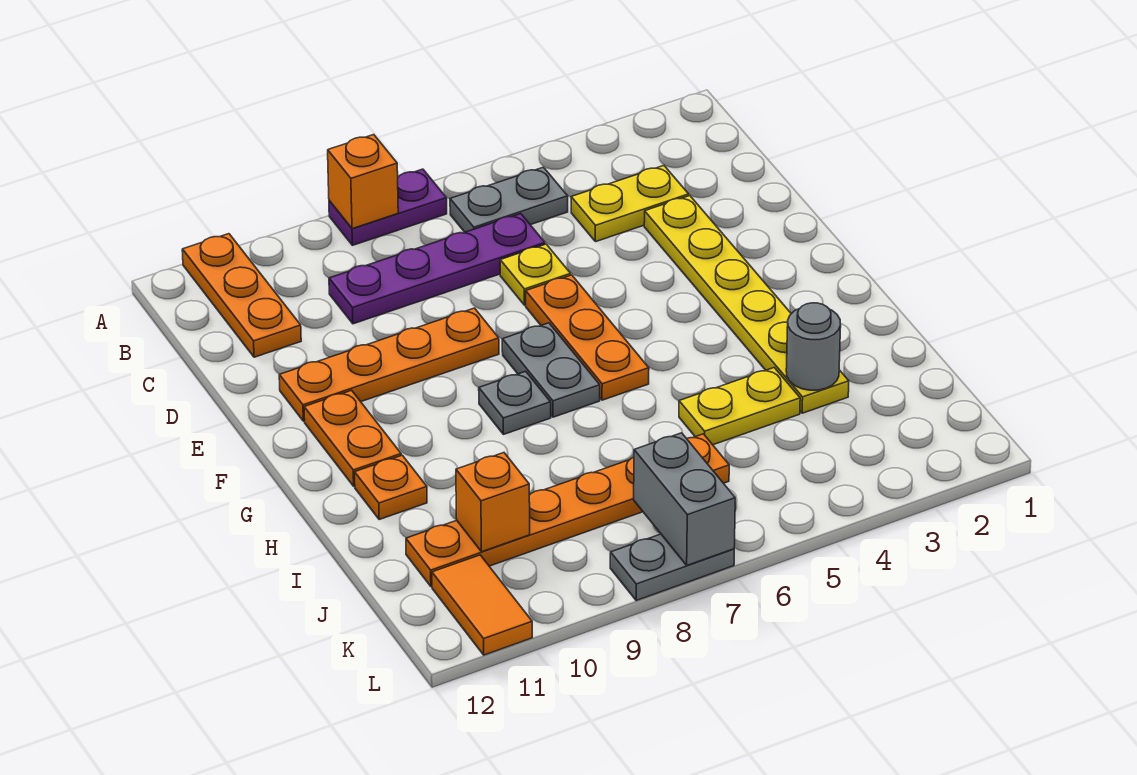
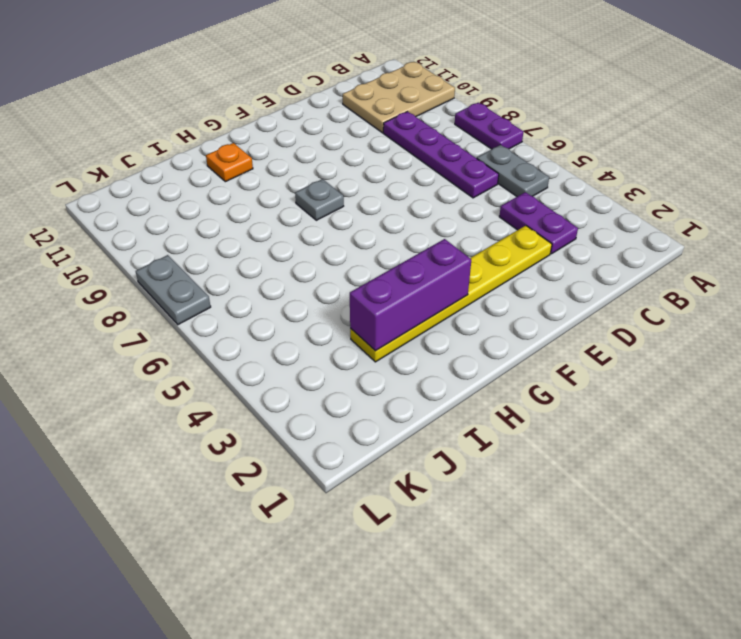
tan plate A10:C11 level 1 -> orange plate A11:C11 level 1
purple plate C3:C4 level 1 -> yellow plate C3:C4 level 1
purple brick G3:I3 level 2 -> grey round brick I3 level 2
none -> yellow plate D6 level 1
none -> orange plate E6:G6 level 1
none -> orange plate E8:E11 level 1

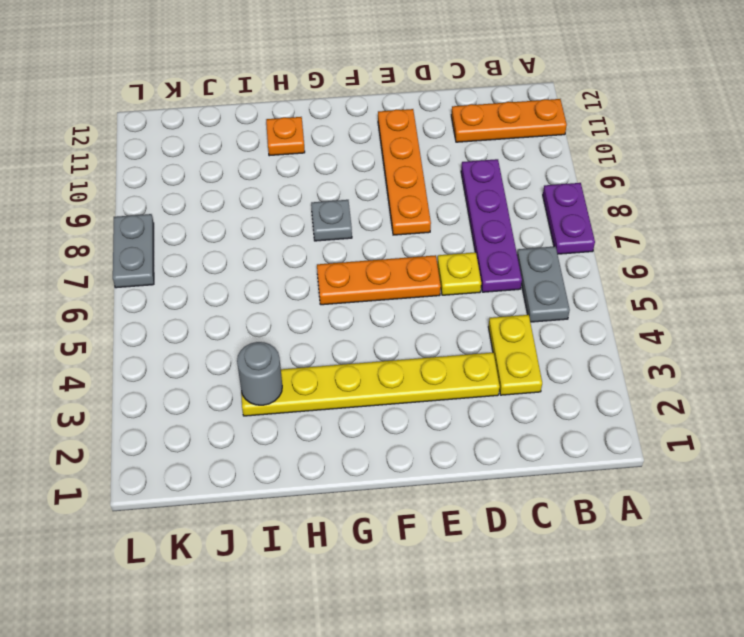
none -> grey plate F7:G7 level 1
none -> orange plate F11:G11 level 1
none -> yellow plate I4:I5 level 1

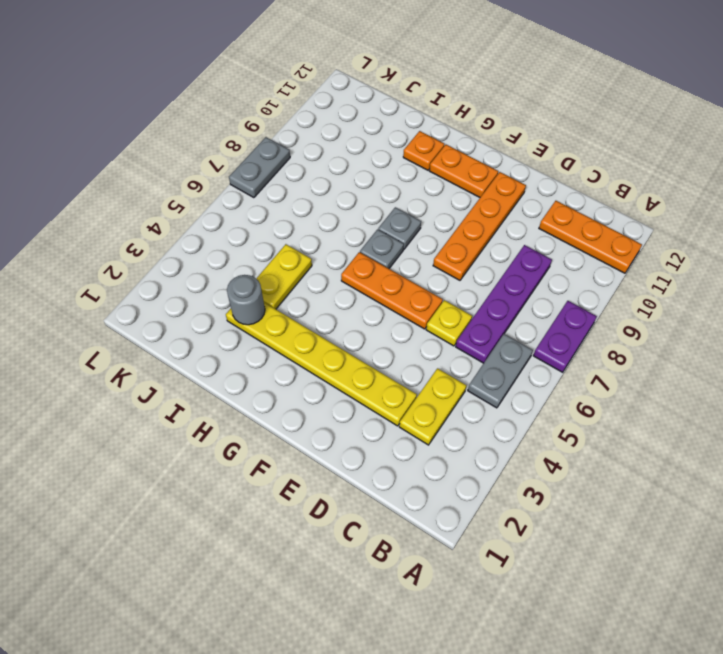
grey plate G7 level 1 -> grey plate F7:G7 level 1
none -> orange plate J6:J11 level 1
none -> orange tile K11:L11 level 1
none -> orange brick A8 level 2

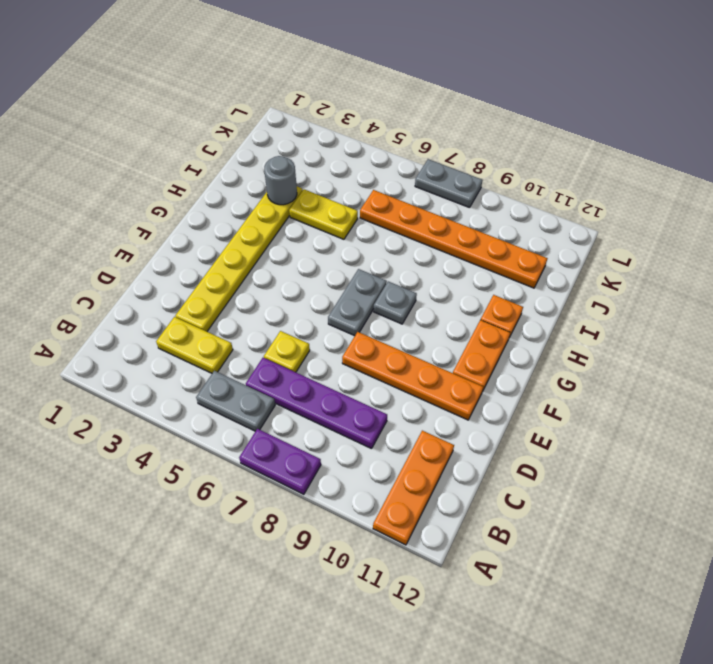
none -> orange plate E6:G6 level 1
none -> orange tile K11:L11 level 1
none -> orange brick A8 level 2

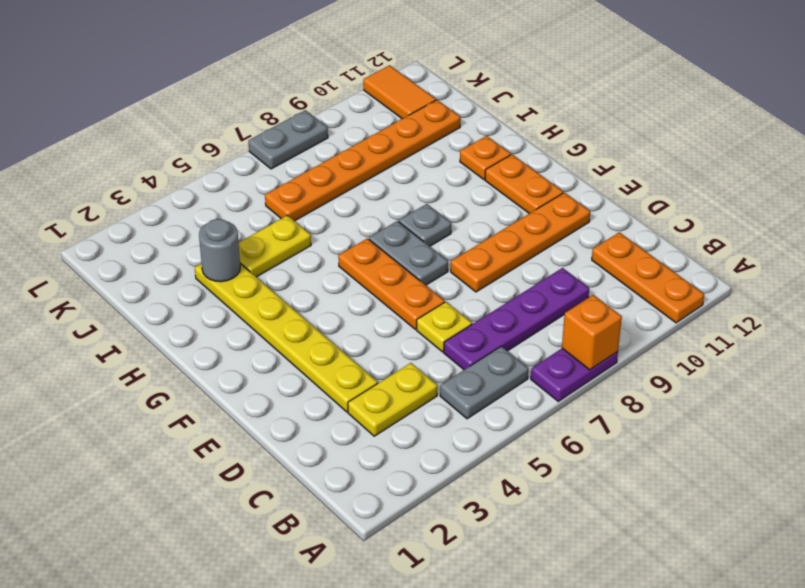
none -> orange brick J10 level 2
none -> grey brick K7:L7 level 2

